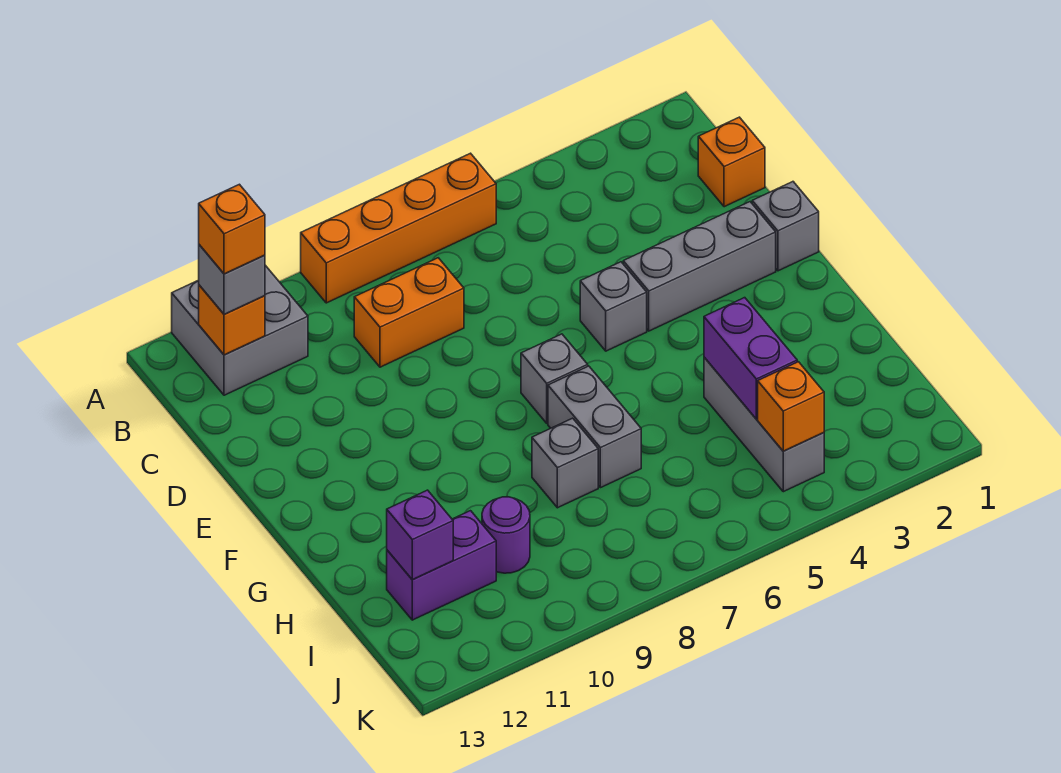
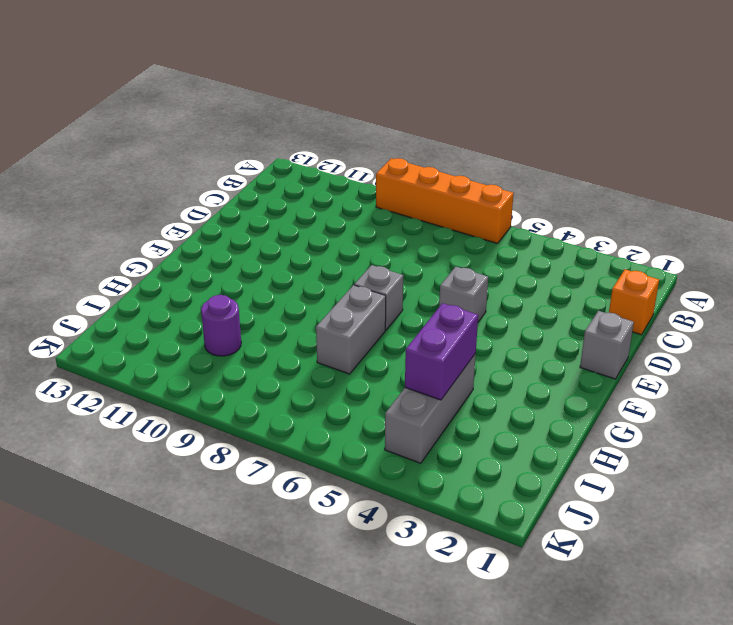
none -> grey brick A11:B12 level 1
none -> orange brick C8:C9 level 1
none -> grey brick E2:E4 level 1

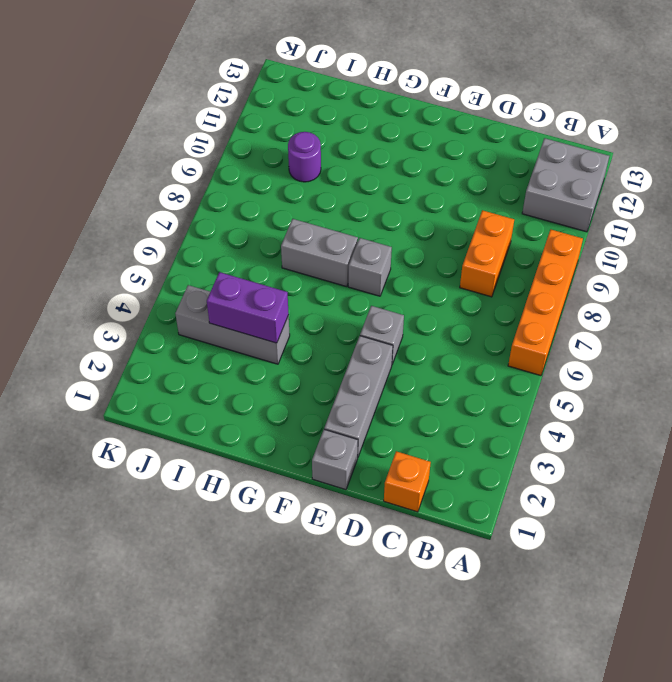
none -> grey brick H8 level 1
none -> purple brick I11:I12 level 1
none -> orange brick B12 level 2

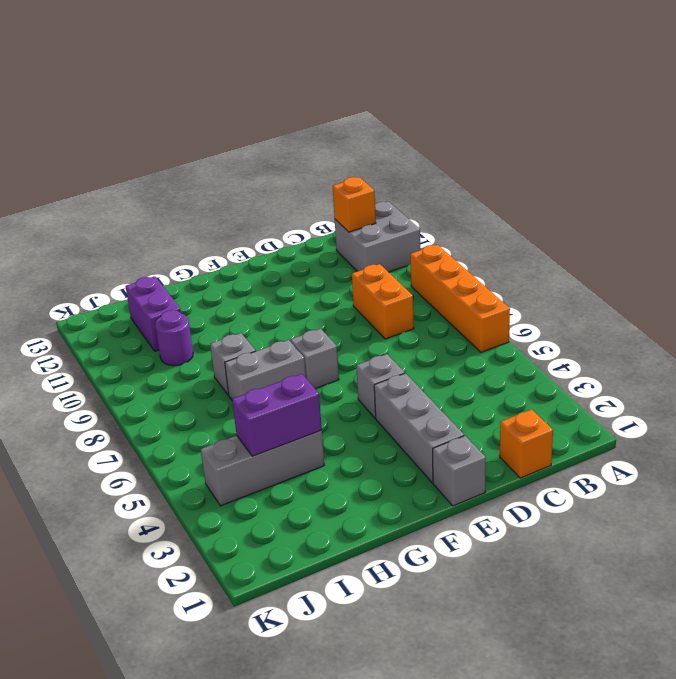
none -> purple brick I12 level 2
none -> orange brick J4 level 2
none -> grey brick B12 level 3

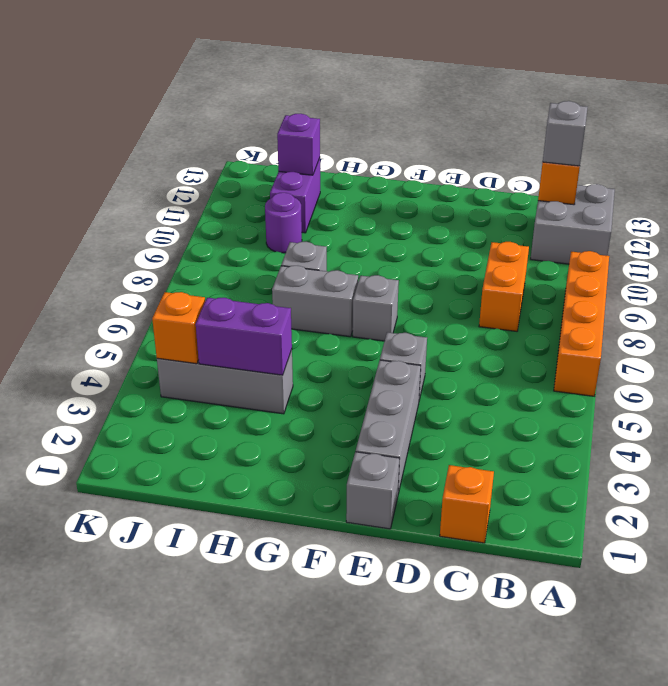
none -> orange brick B12 level 4

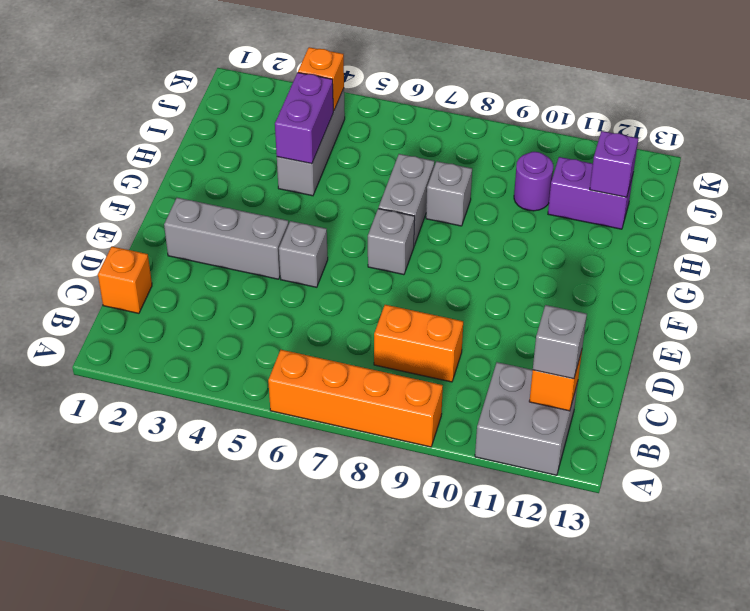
none -> grey brick E1 level 1
none -> orange brick B12 level 4

